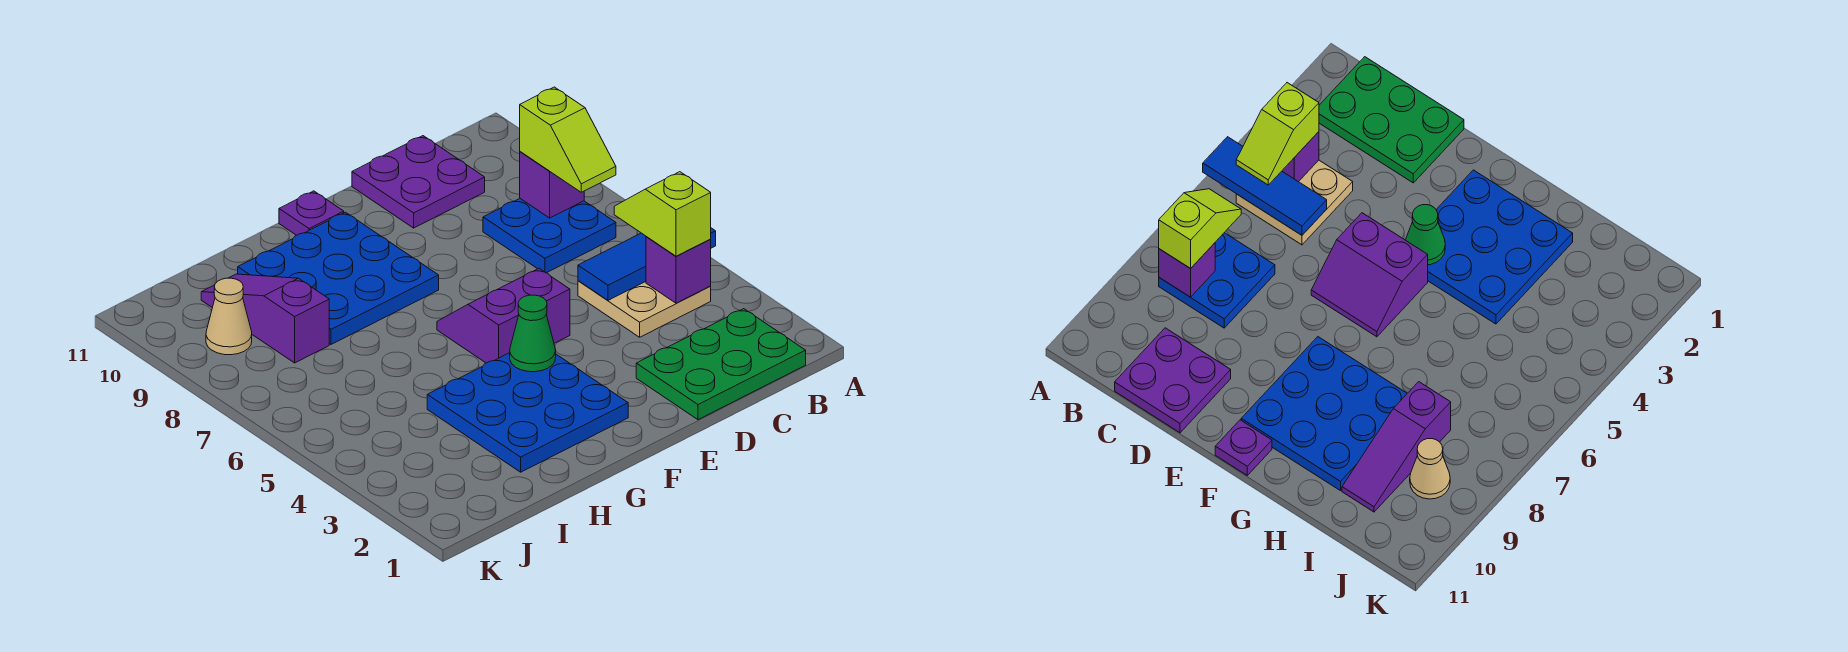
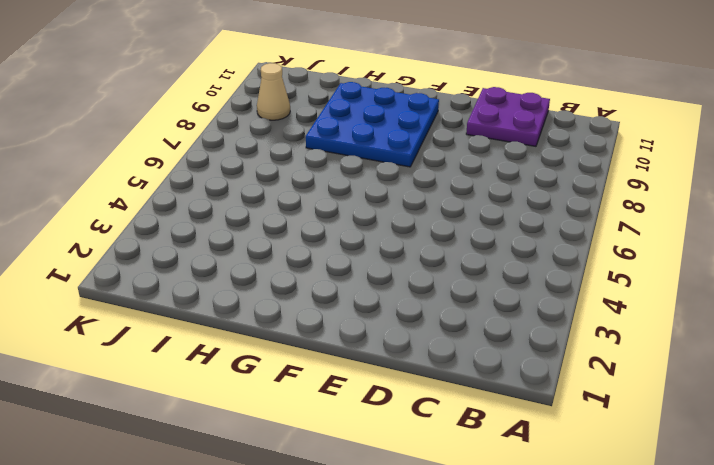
none -> green plate B1:D2 level 1
none -> tan plate B4:C5 level 1
none -> blue plate B7:C8 level 1

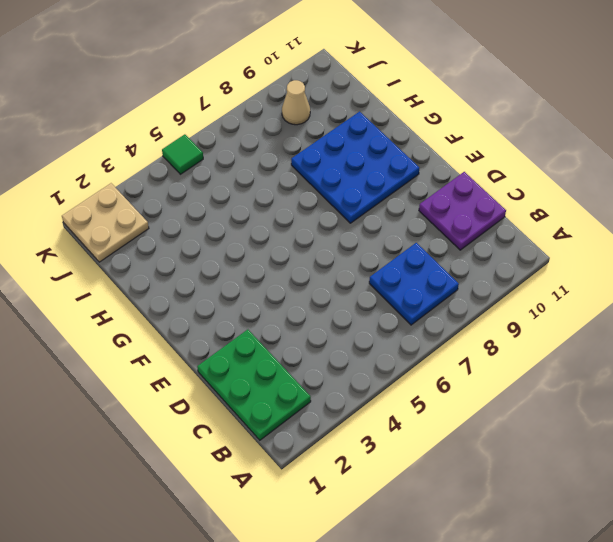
tan plate J1:K2 level 1 -> tan plate B4:C5 level 1
green tile K5 level 1 -> none
none -> purple slope E5:F6 level 1 top 5
none -> blue plate F2:H4 level 1
none -> purple plate F11 level 1

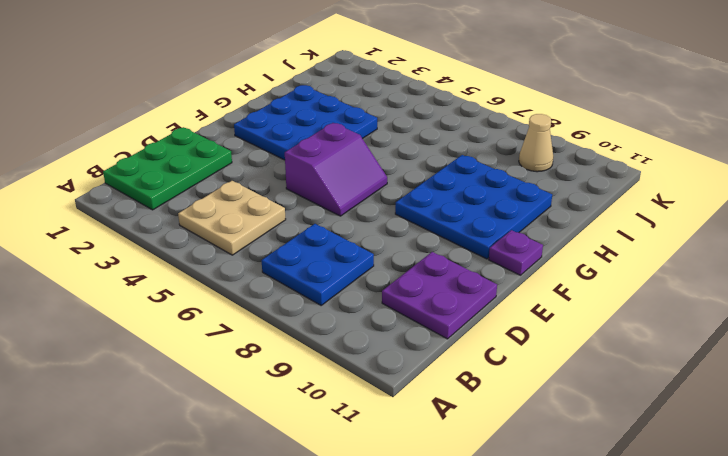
none -> purple slope I8:I10 level 1 top 8
none -> blue tile A5:C5 level 2
none -> purple brick B4 level 2

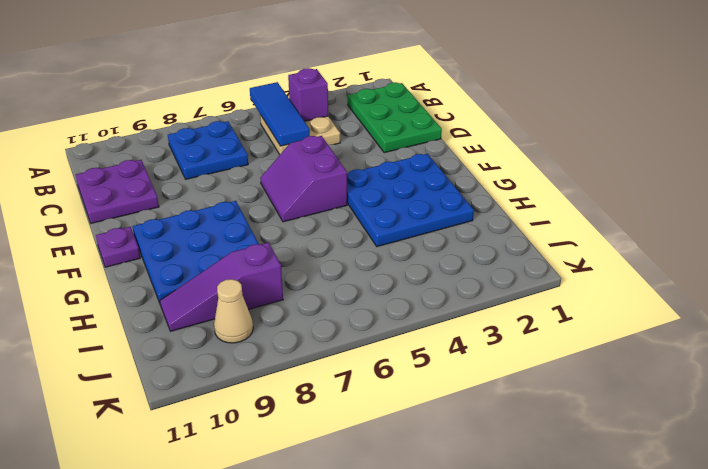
none -> purple brick B8 level 2
none -> green cone F4 level 2
none -> lime slope B4:B5 level 3 top 4

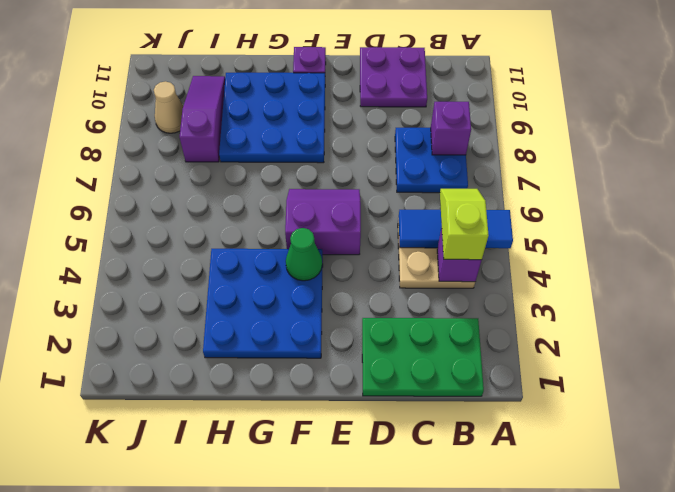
none -> lime slope B7:B8 level 3 top 8

